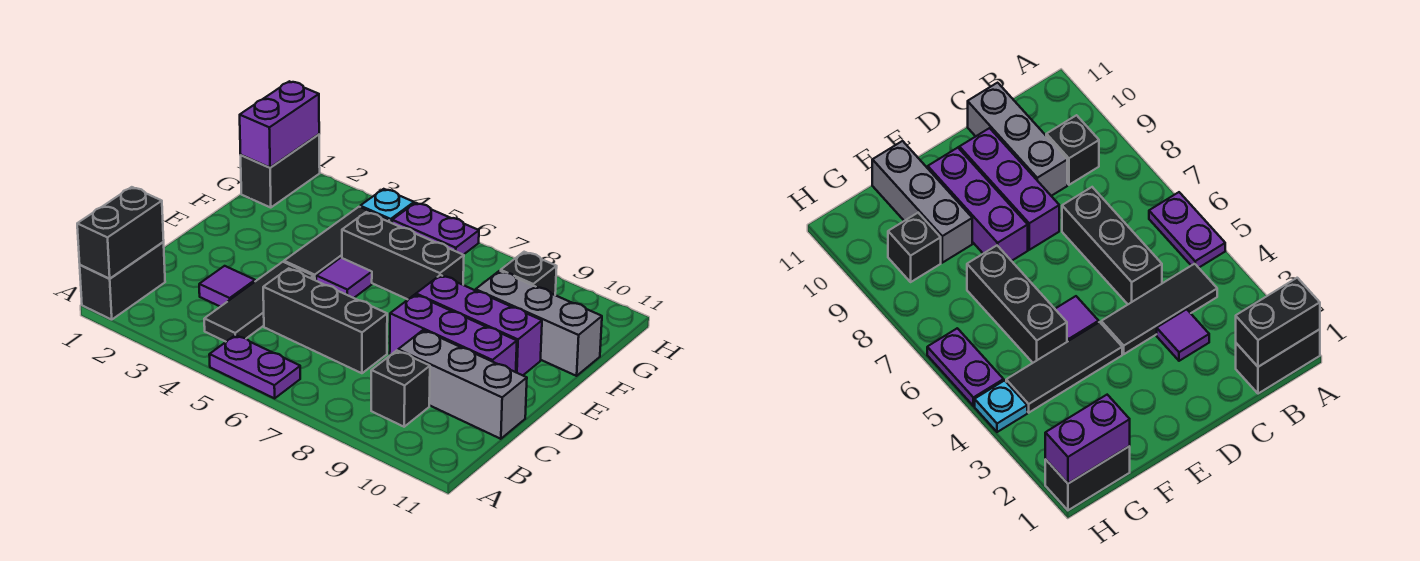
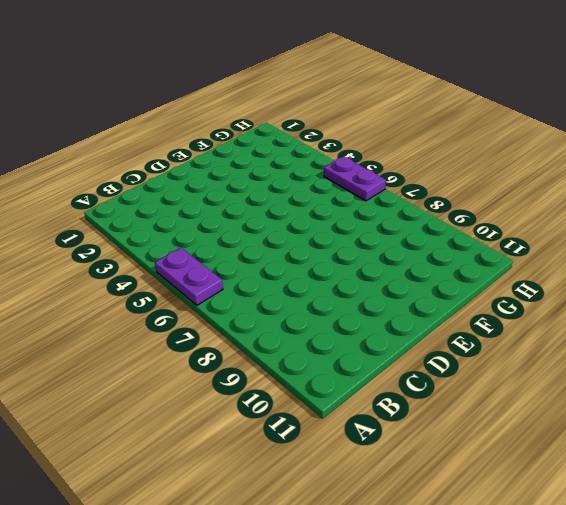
none -> black brick A1:B1 level 1
none -> black tile B4:D4 level 1
none -> black brick B9 level 1

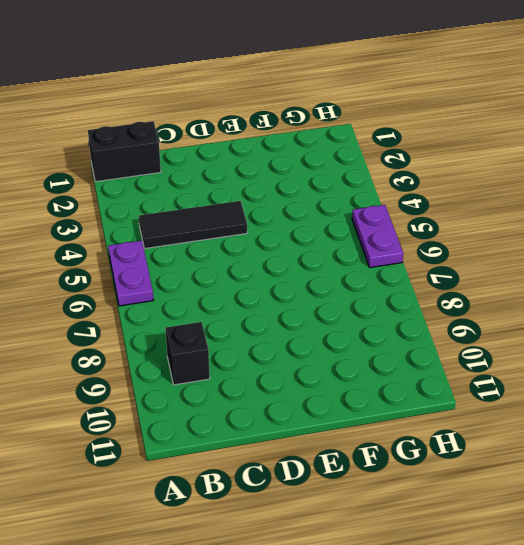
none -> purple tile C3 level 1
none -> black brick C5:C7 level 1
none -> grey brick C9:C11 level 1

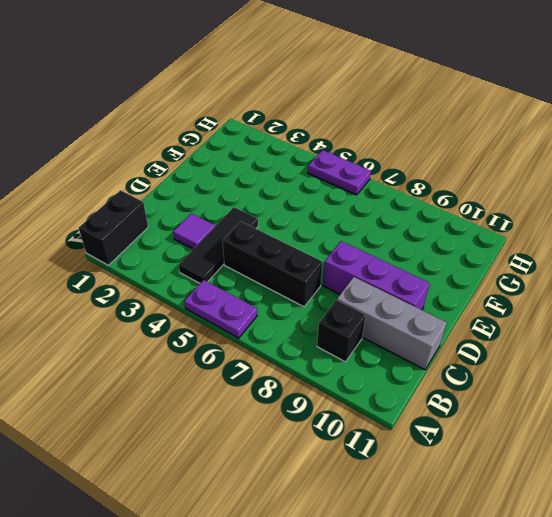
none -> black tile E4:G4 level 1
none -> purple tile E5 level 1
none -> purple brick E8:E10 level 1

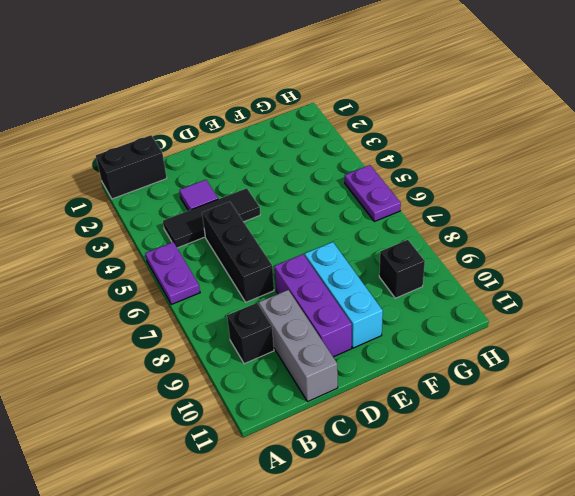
cyan brick E8:E10 level 1 -> purple brick E8:E10 level 1
none -> black tile E4:G4 level 1
none -> purple tile E5 level 1
none -> black brick F5:F7 level 1

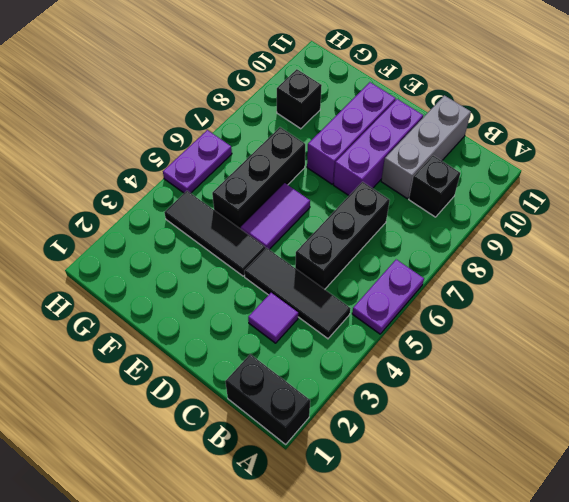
purple tile E5:E6 level 1 -> purple tile E5 level 1
none -> grey brick F9:F11 level 1
none -> black brick G1:H1 level 1
none -> cyan plate H4 level 1

